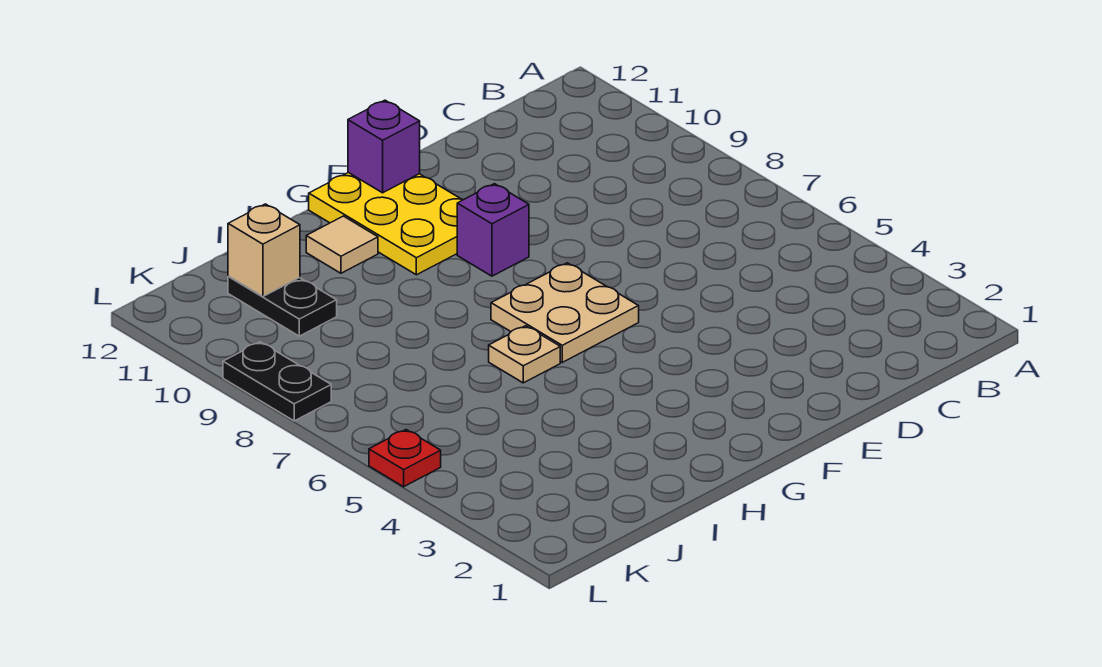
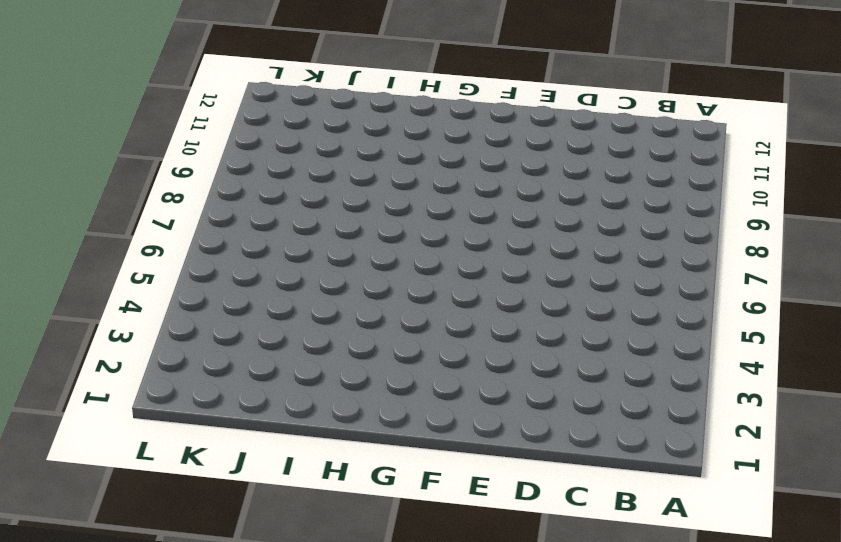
none -> tan plate F6:G7 level 1
none -> purple brick F9 level 1

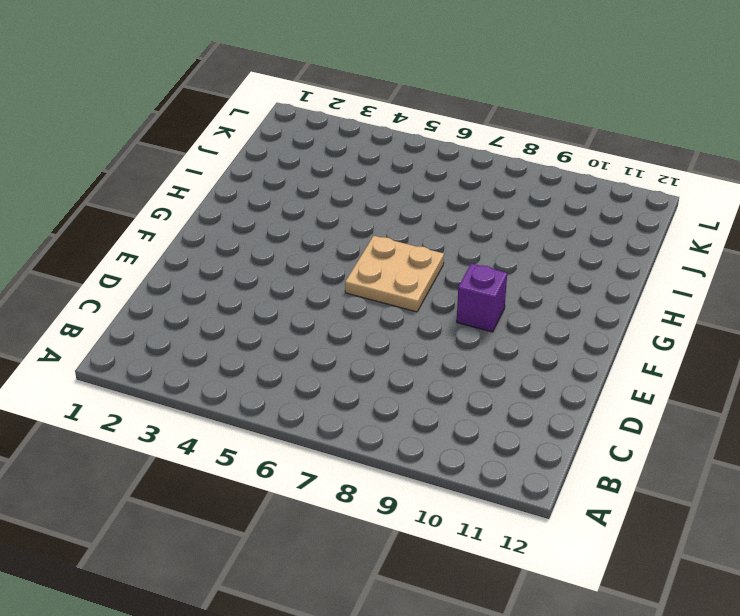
none -> yellow plate F10:G12 level 1
none -> tan plate H6 level 1

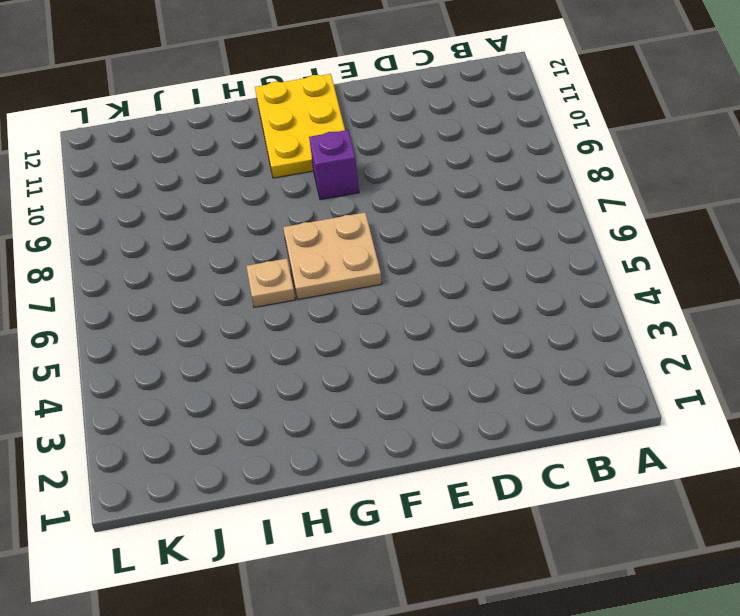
none -> tan tile H11 level 1
none -> black plate J10:J11 level 1

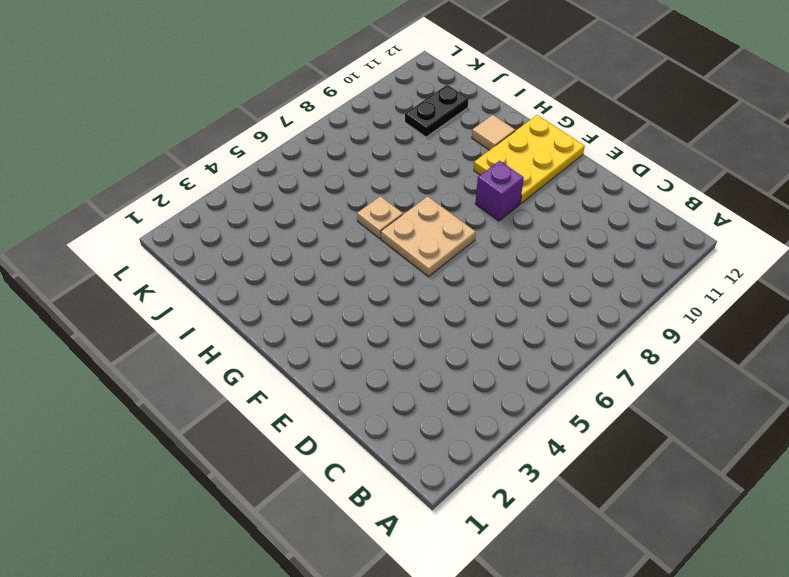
none -> red plate L5 level 1
none -> black plate L8:L9 level 1

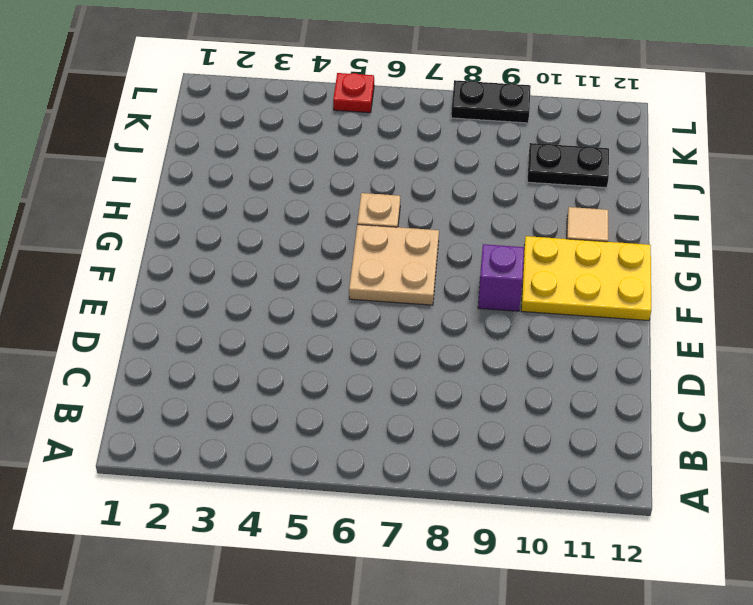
none -> purple brick F12 level 2
none -> tan brick J11 level 2

